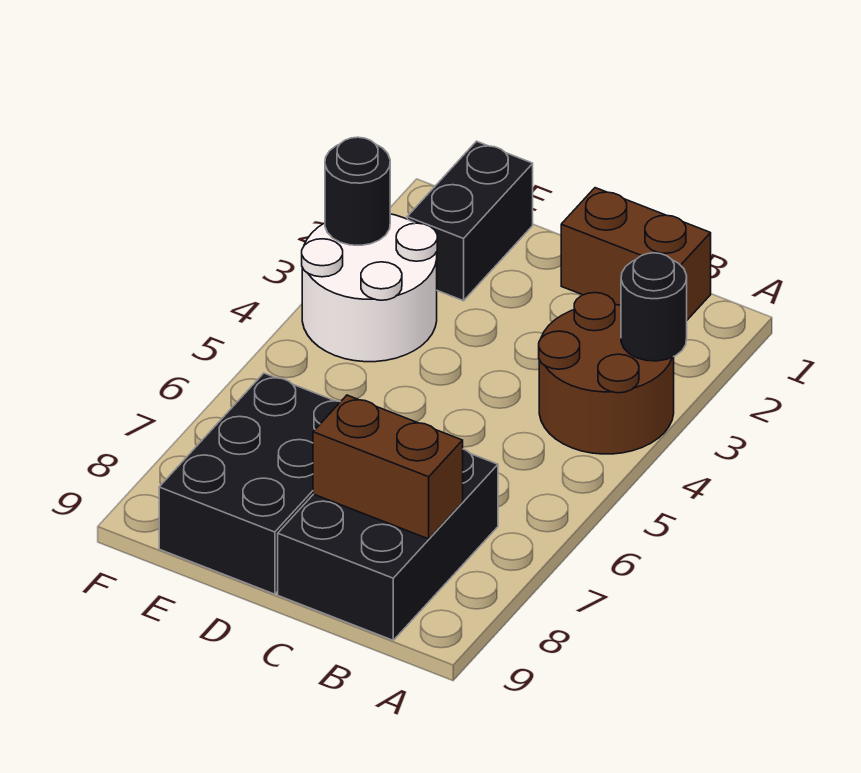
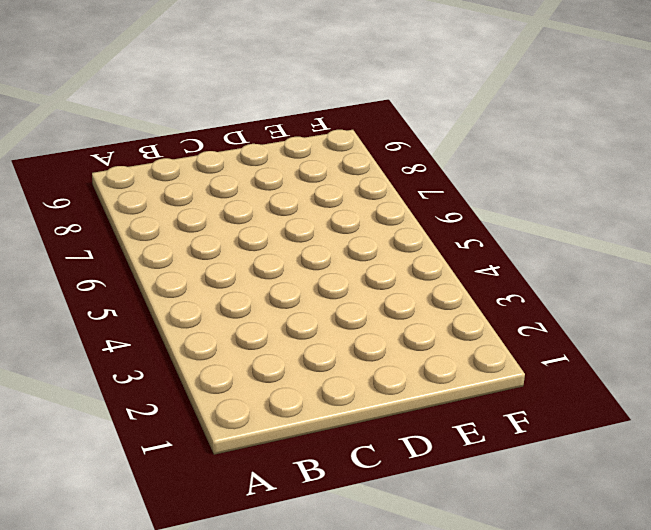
none -> brown round brick A3:B4 level 1
none -> brown brick B1:C1 level 1

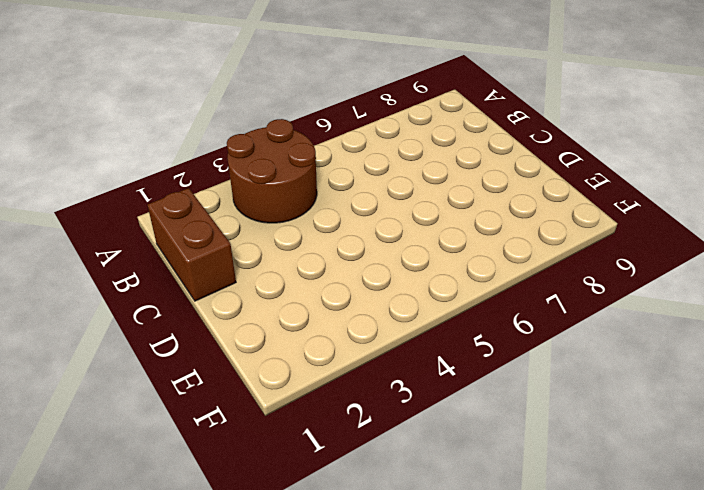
none -> black brick B7:C9 level 1
none -> black brick D7:E9 level 1

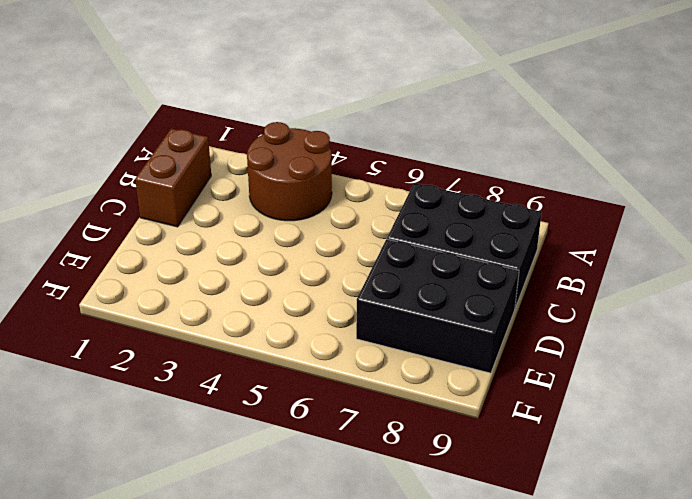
none -> black brick E1:E2 level 1
none -> white round brick E3:F4 level 1

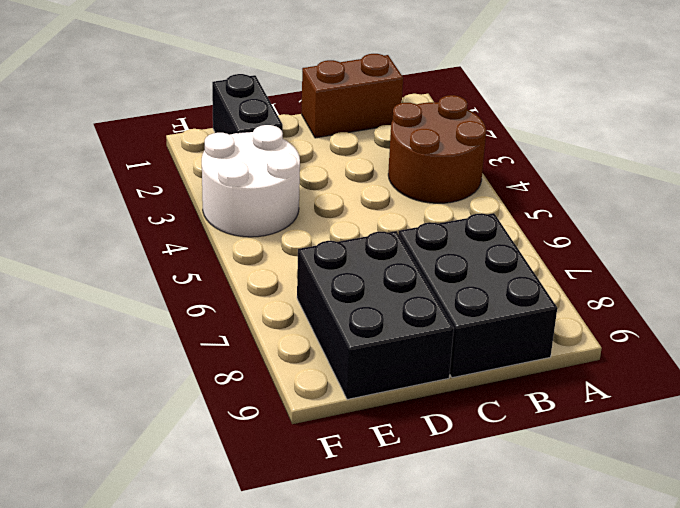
none -> black round brick A3 level 2
none -> brown brick B8:C8 level 2

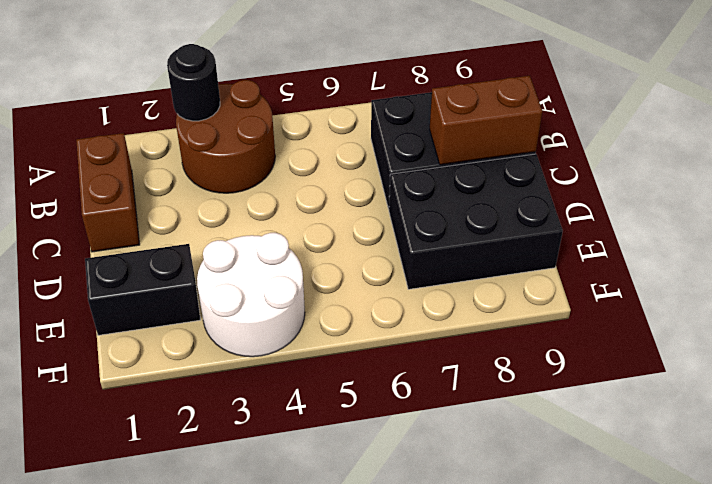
brown brick C8:C9 level 2 -> brown brick B8:C8 level 2
none -> black round brick F3 level 2

